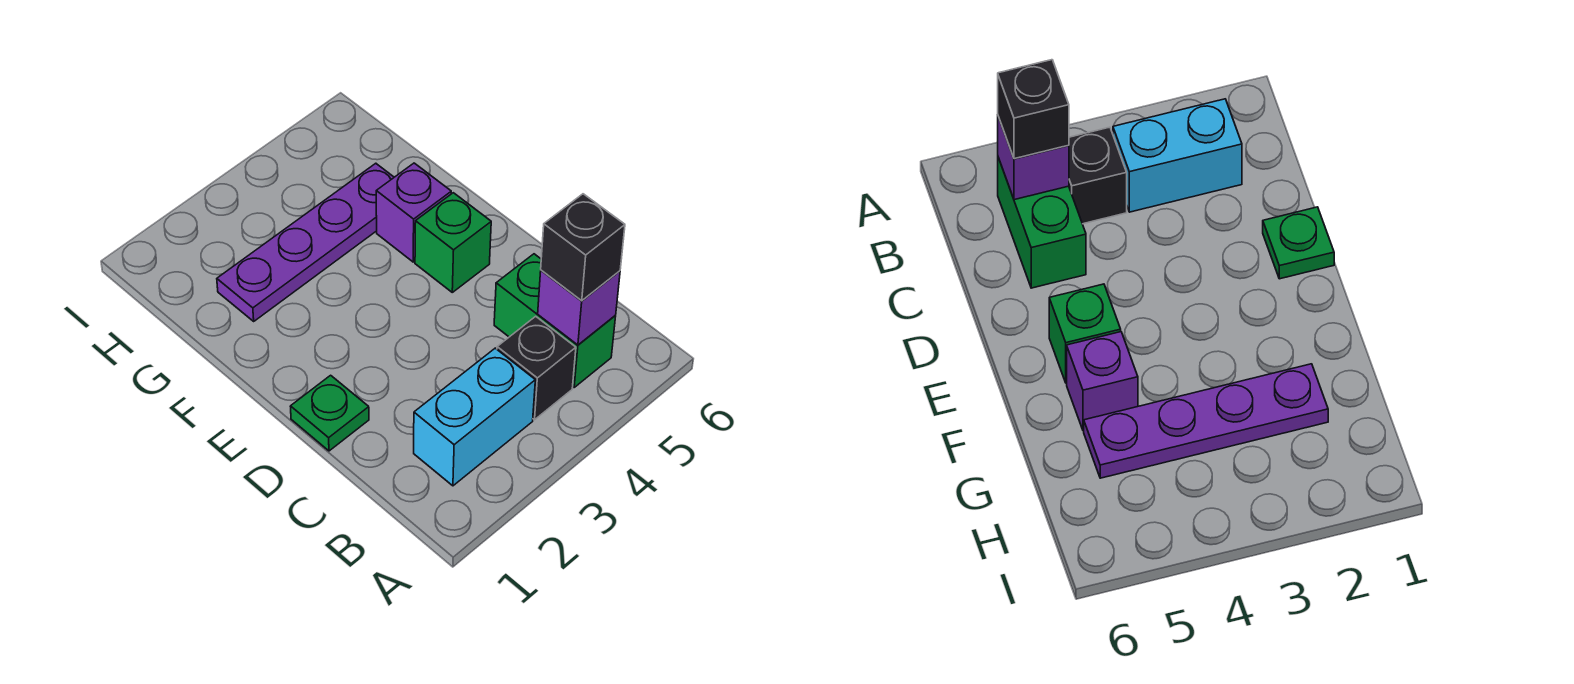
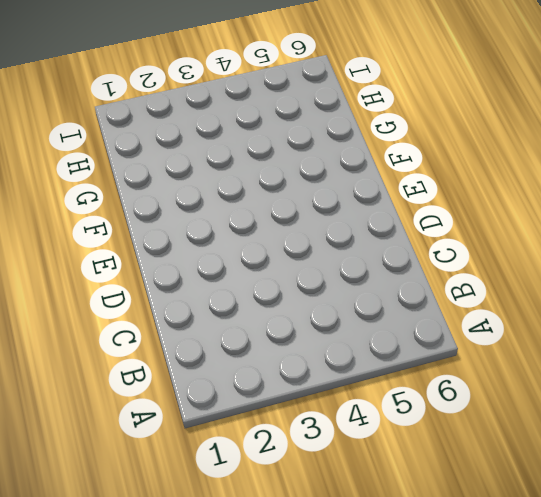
none -> cyan brick B2:B3 level 1
none -> black brick B4 level 1

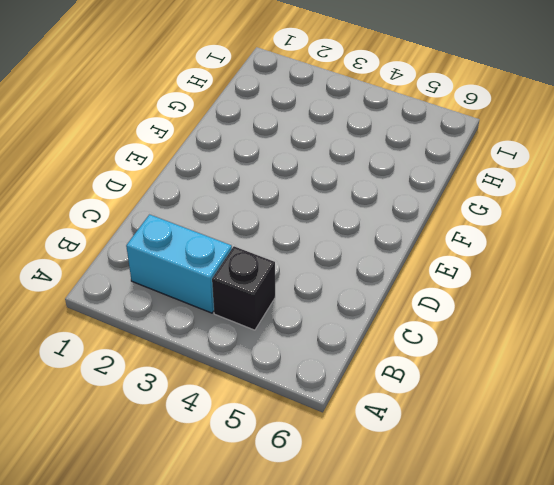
none -> green brick B5:C5 level 1
none -> green plate D1 level 1

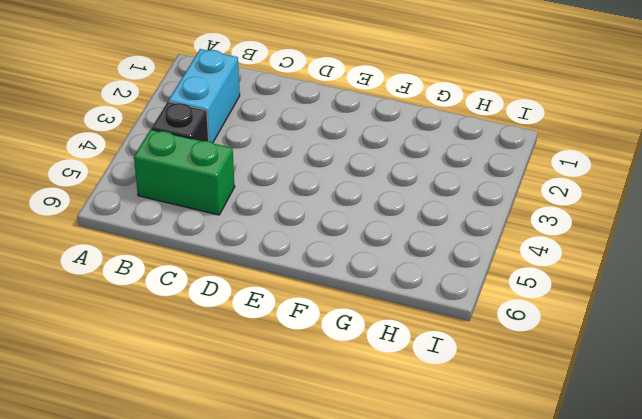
none -> green plate D1 level 1
none -> green brick E5 level 1

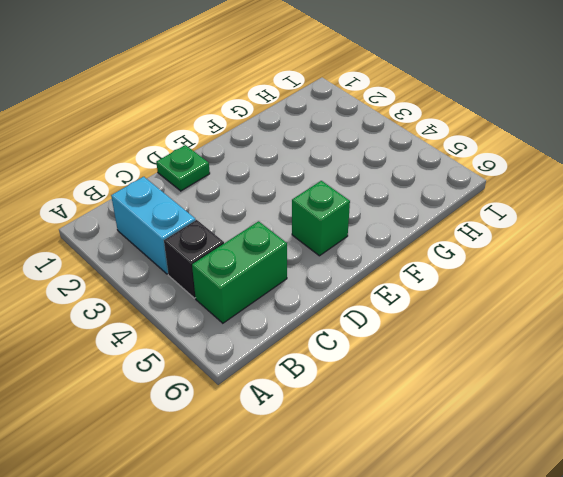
none -> purple brick F5 level 1
none -> purple plate G2:G5 level 1

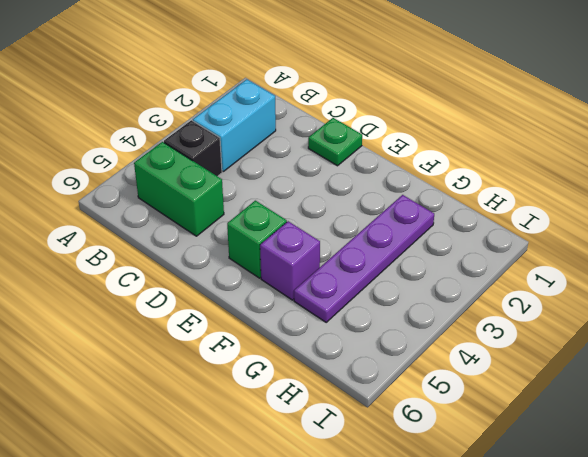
none -> purple brick B5 level 2
none -> black brick B5 level 3

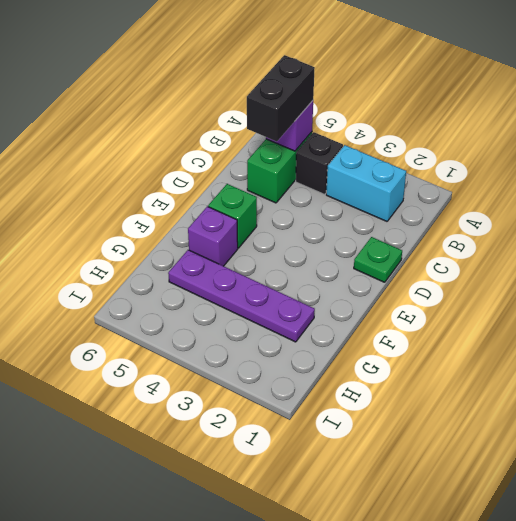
black brick B5:C5 level 3 -> black brick B5 level 3

